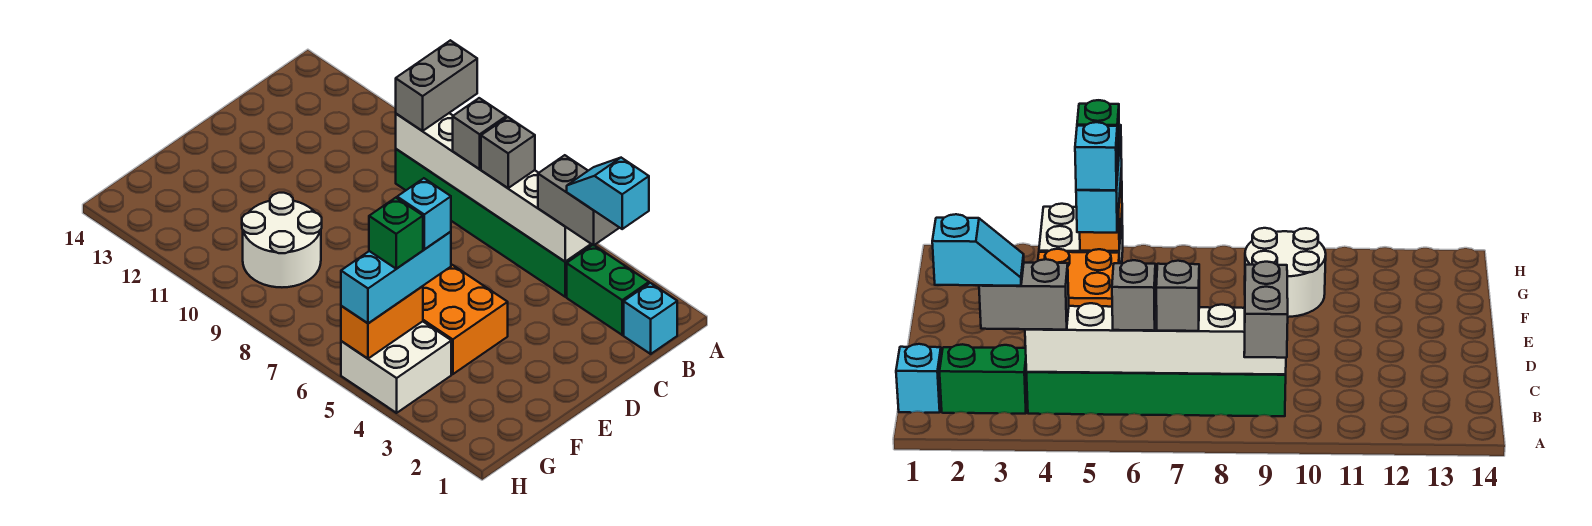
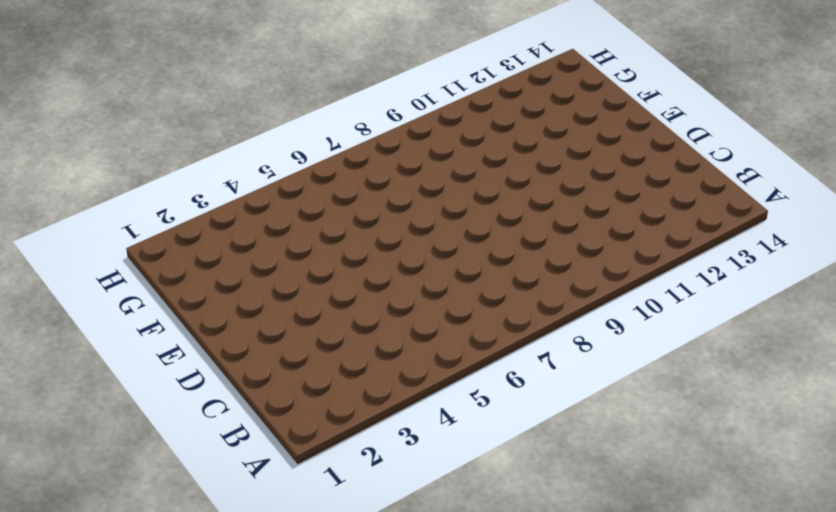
none -> cyan brick B1 level 1
none -> green brick B2:B3 level 1
none -> green brick B4:B9 level 1

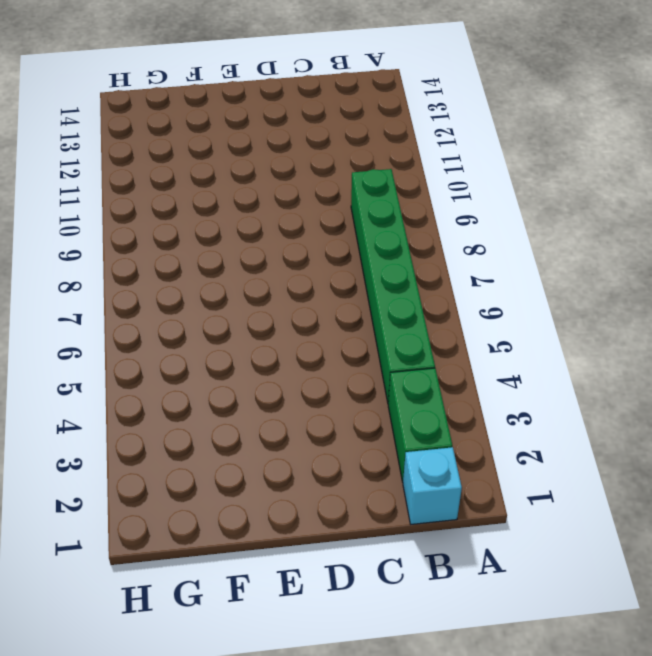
none -> orange brick E4:F5 level 1
none -> white round brick F9:G10 level 1
none -> white brick G4:H5 level 1

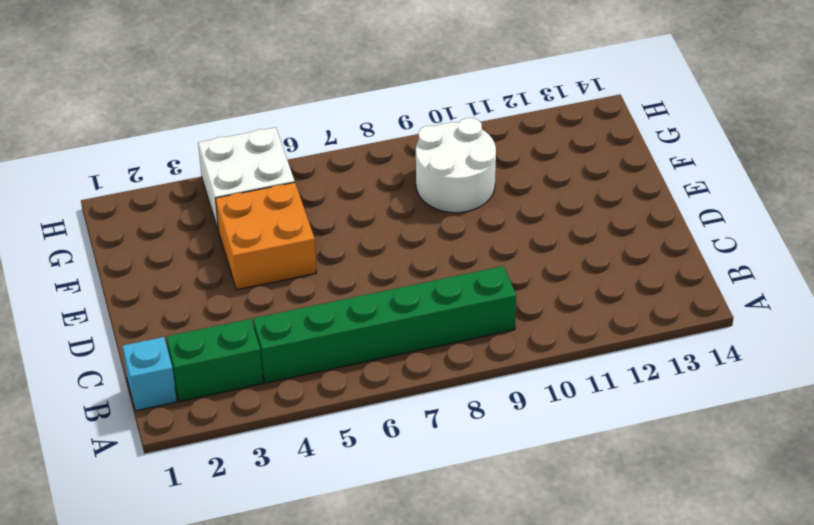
none -> white brick B4:B9 level 2
none -> orange brick G5:H5 level 2
none -> grey brick A9:B9 level 3

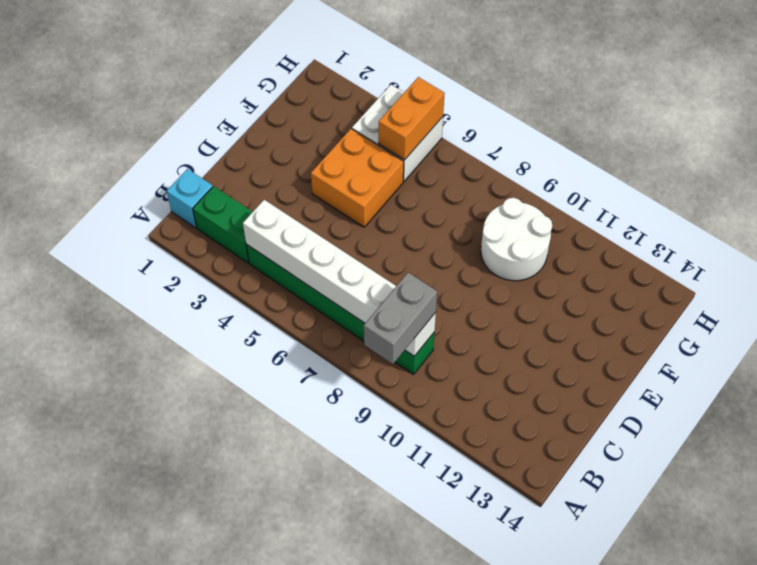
none -> grey brick B3:B4 level 3
none -> grey brick B6 level 3
none -> grey brick B7 level 3

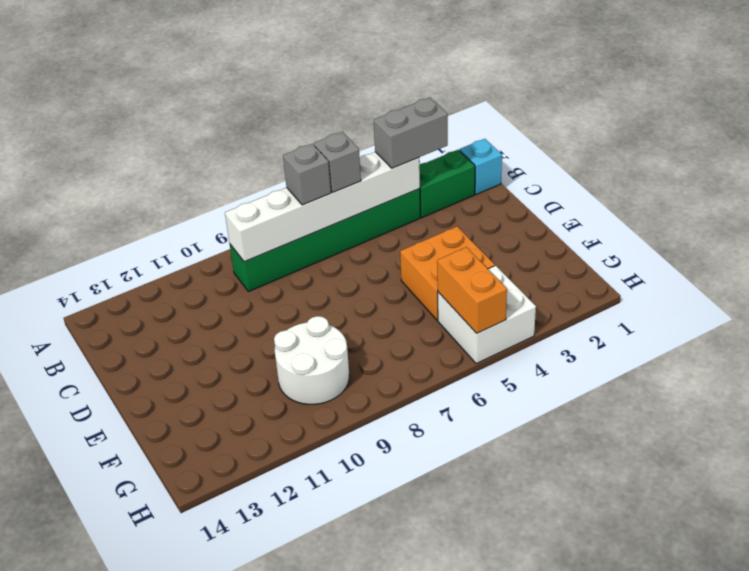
none -> grey brick A9:B9 level 3
none -> cyan brick F5:H5 level 3
none -> cyan slope B2:B3 level 4 top 2

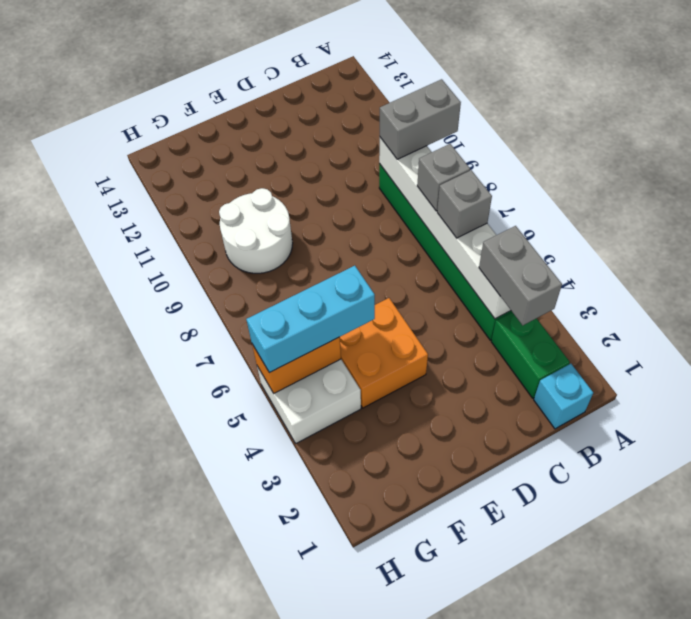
none -> cyan slope B2:B3 level 4 top 2
none -> cyan brick F5 level 4
none -> green brick G5 level 4

